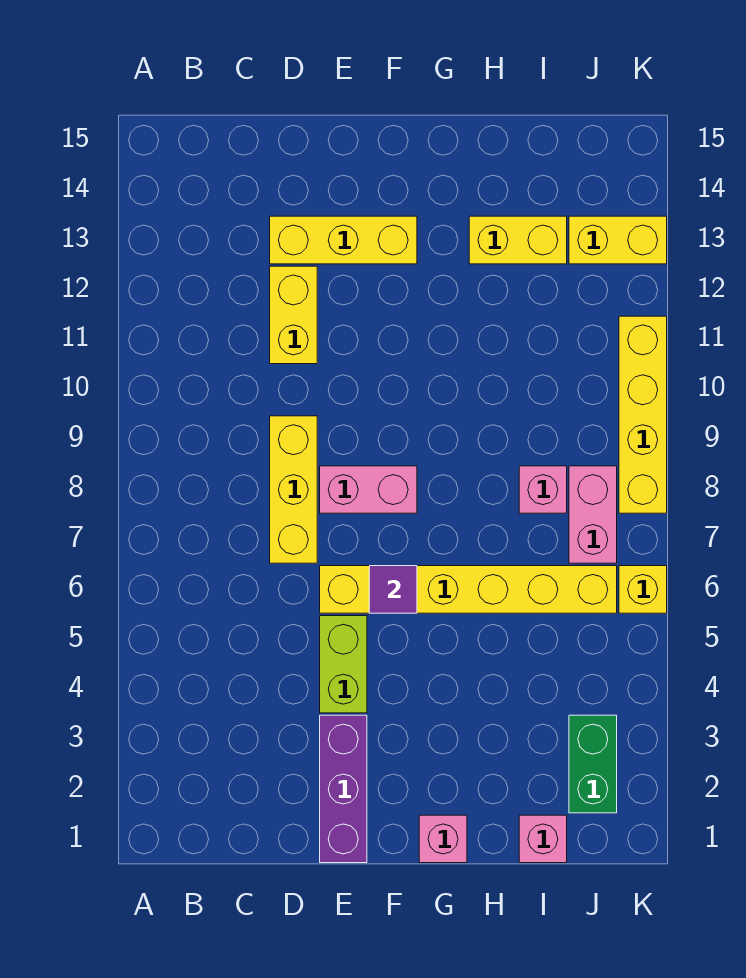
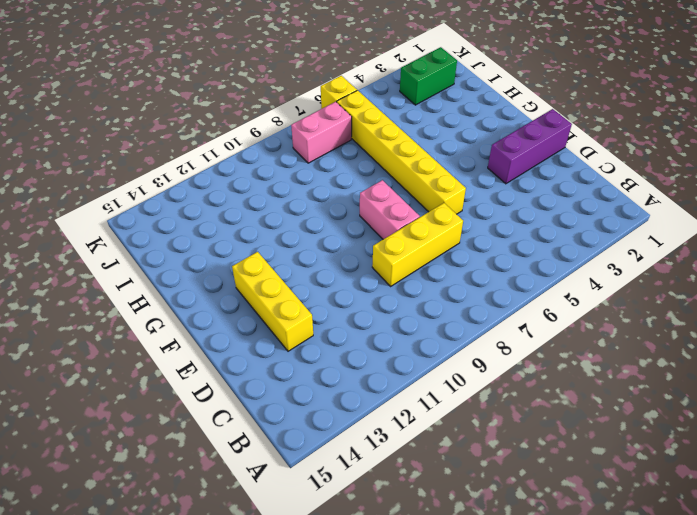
none -> yellow brick D11:D12 level 1
none -> lime brick E4:E5 level 1
none -> pink brick G1 level 1

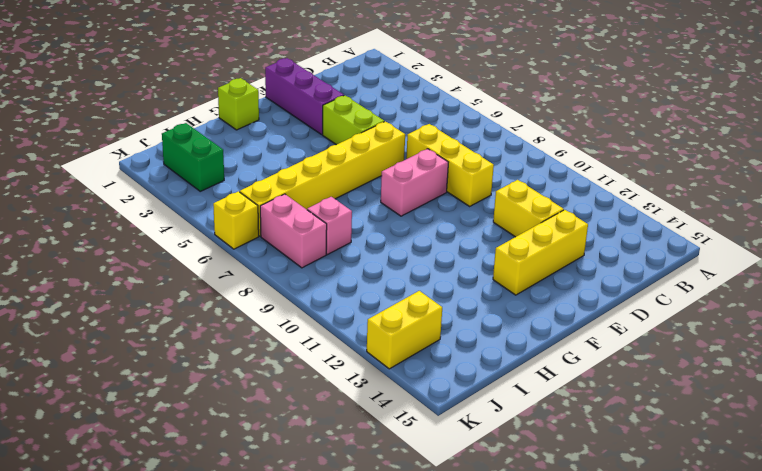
lime brick G1 level 1 -> pink brick G1 level 1
none -> yellow brick H13:I13 level 1
none -> pink brick I1 level 1
none -> yellow brick K8:K11 level 1

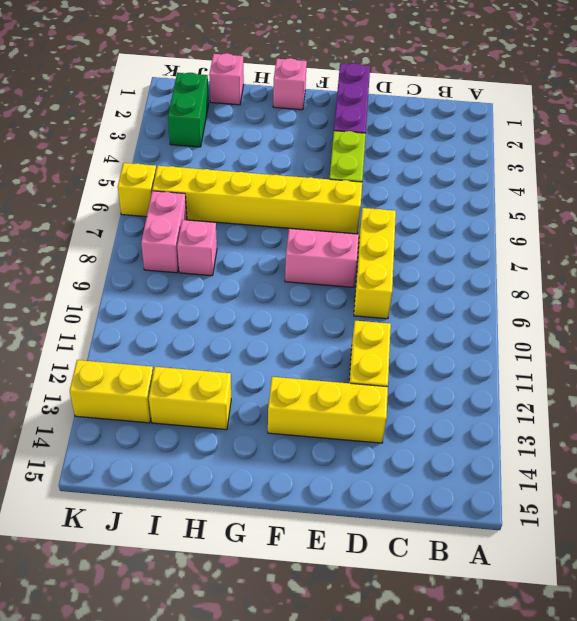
none -> yellow brick K8:K11 level 1
none -> purple tile F6 level 2

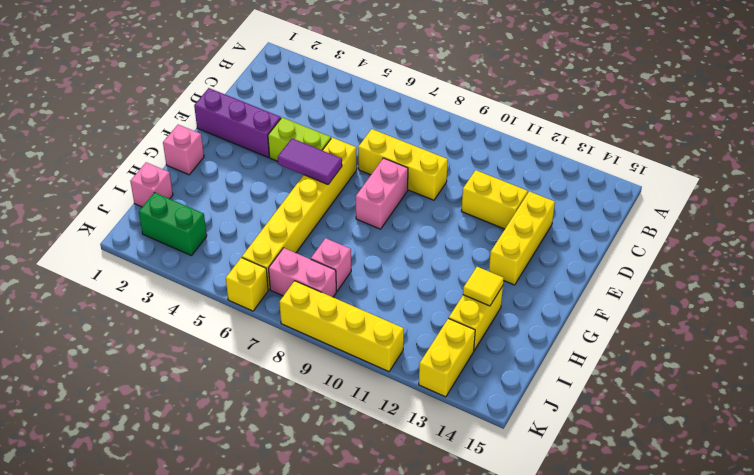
purple tile F5:F6 level 2 -> purple tile F6 level 2
yellow tile H13 level 2 -> none

